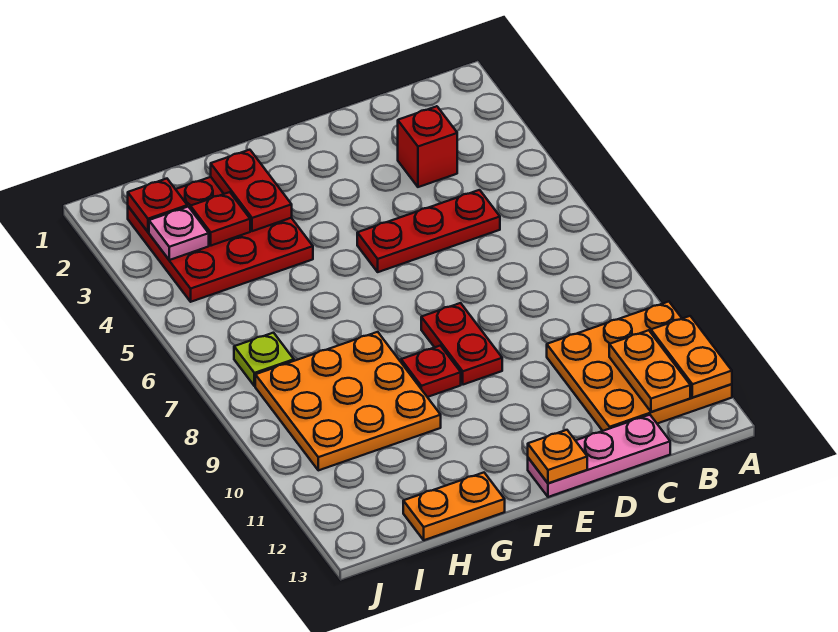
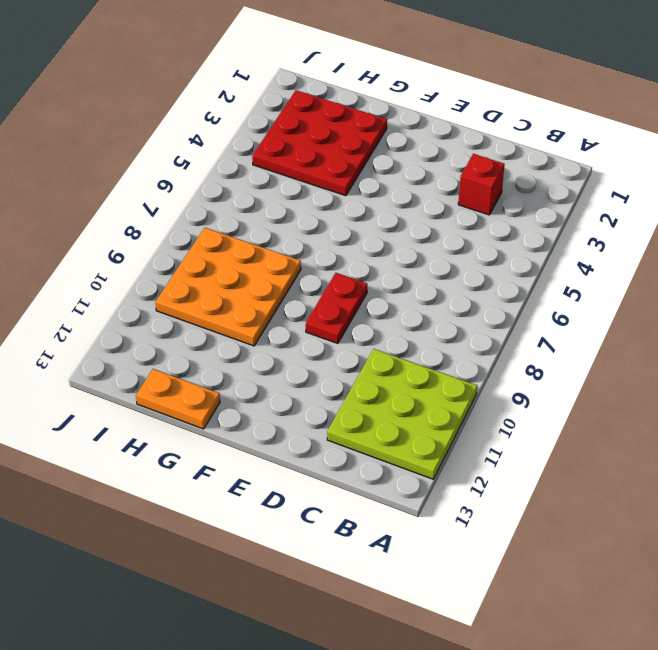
lime plate A10:C12 level 1 -> orange plate A10:C12 level 1
none -> red plate C5:E5 level 1
none -> pink plate C13:E13 level 1
none -> red plate F9 level 1

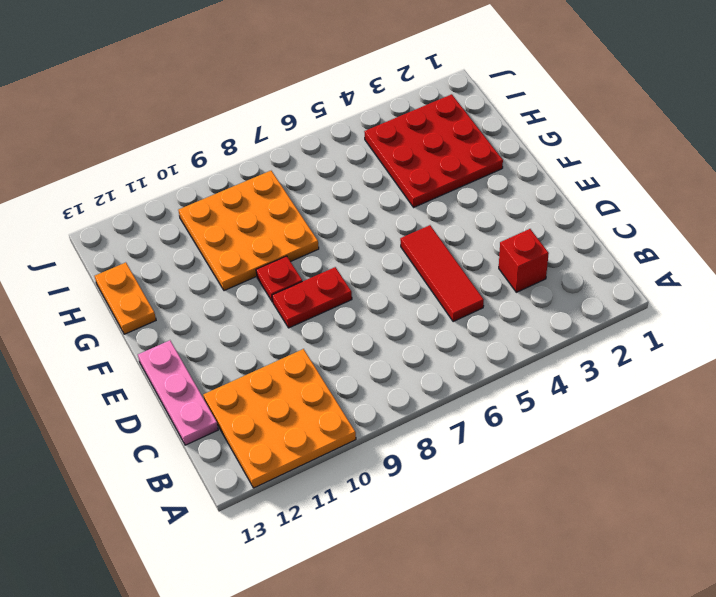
red tile C5:E5 level 1 -> red plate C5:E5 level 1
none -> lime plate I7 level 1
none -> orange plate A11:A12 level 2
none -> orange plate B11:B12 level 2

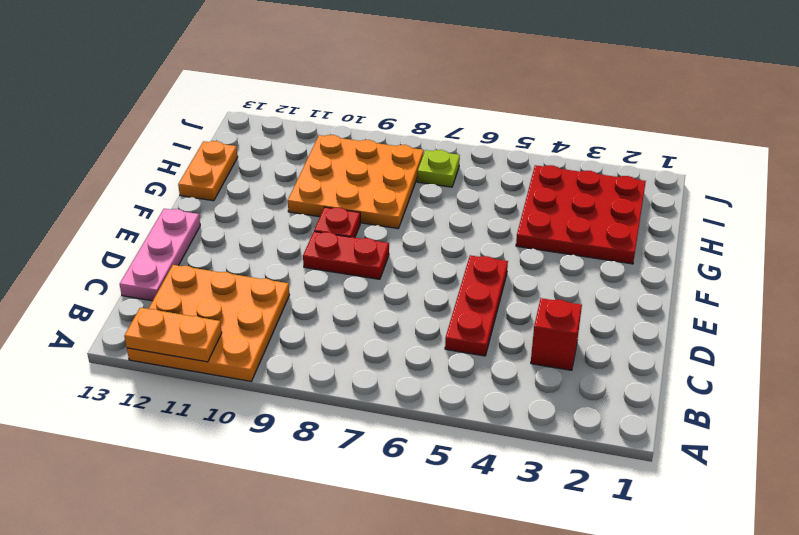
none -> orange plate B11:B12 level 2
none -> orange plate E13 level 2
none -> red plate G2:G3 level 2

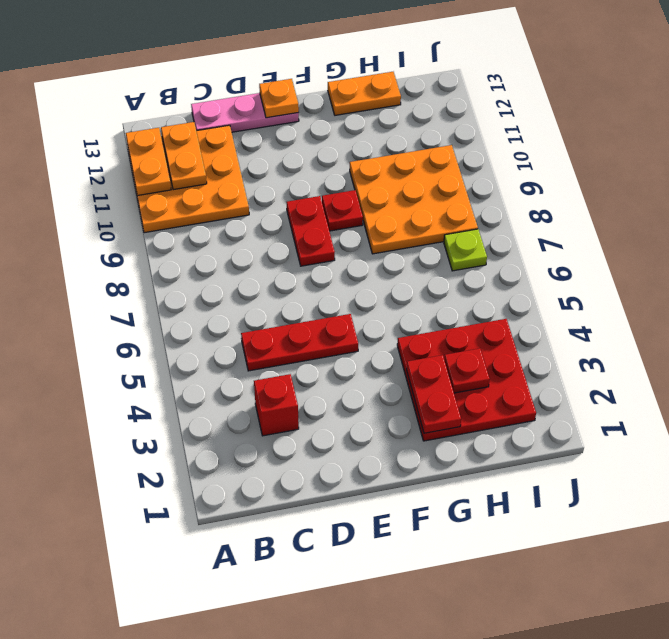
none -> red plate I2 level 2
none -> pink plate I3 level 2

